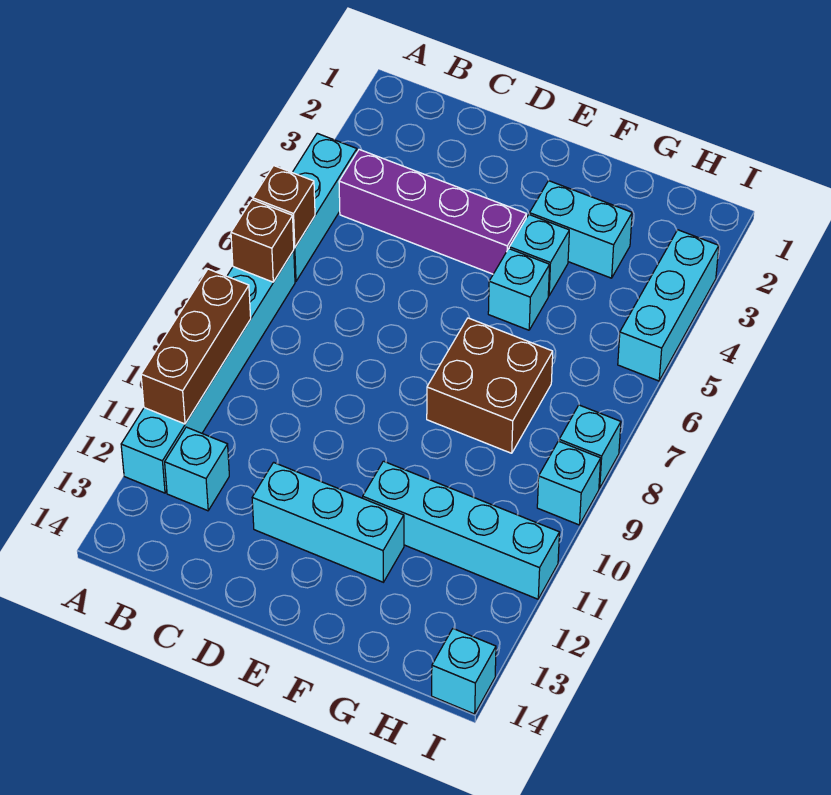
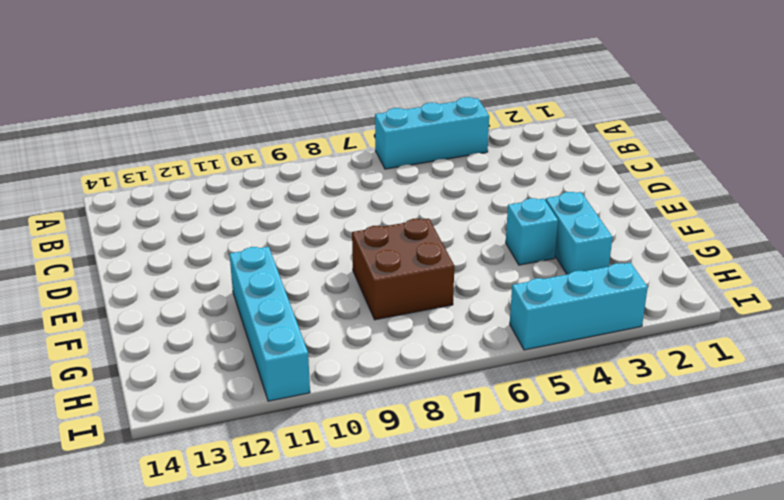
none -> cyan brick A7:A12 level 1
none -> purple brick B4:E4 level 1
none -> cyan brick B12 level 1

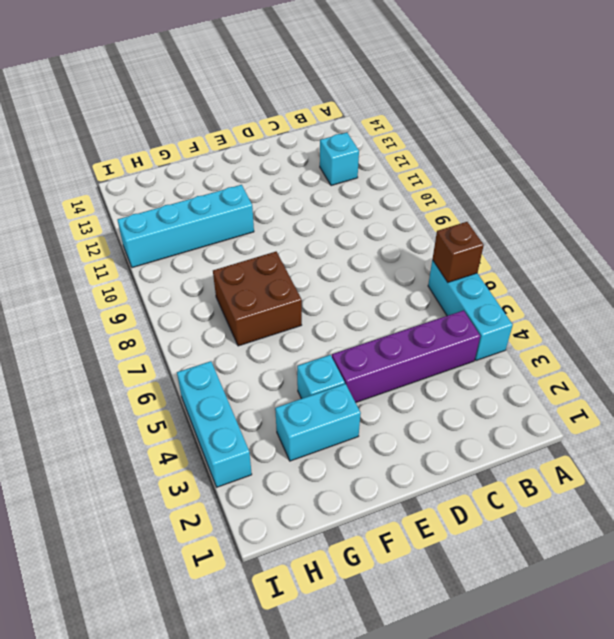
none -> cyan brick A7:A12 level 1
none -> cyan brick D12:F12 level 1
none -> cyan brick F5 level 1

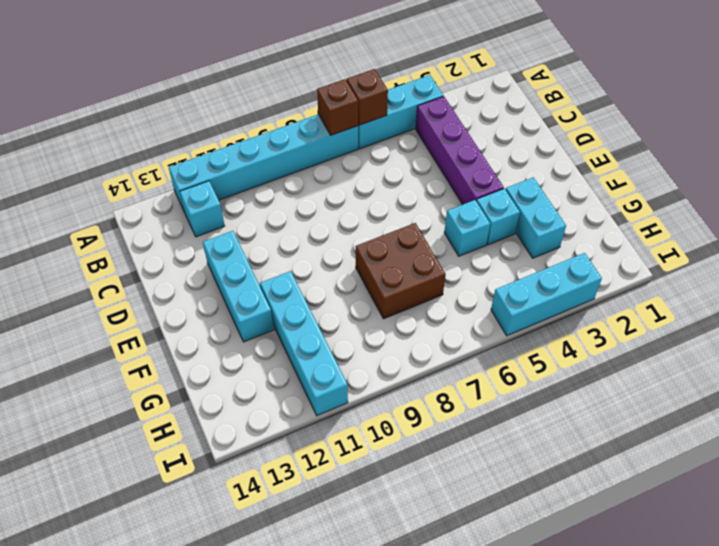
none -> cyan brick I8 level 1
none -> cyan brick I9 level 1
none -> cyan brick I14 level 1

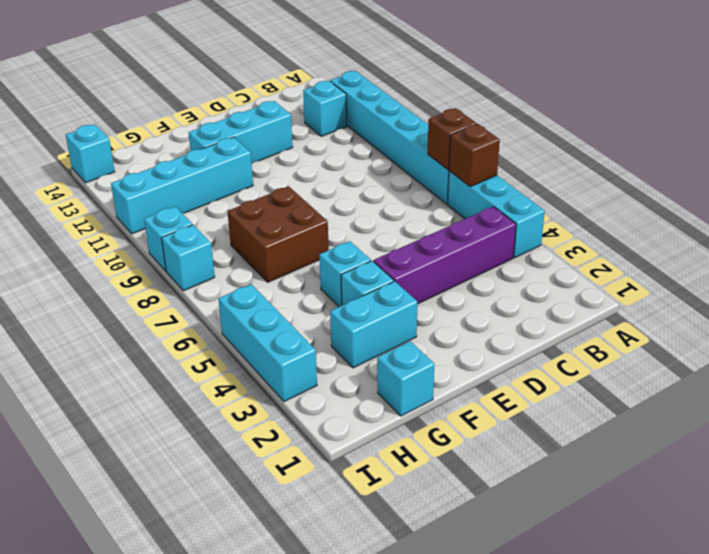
cyan brick G1 level 1 -> none
none -> brown brick A9:A11 level 2

